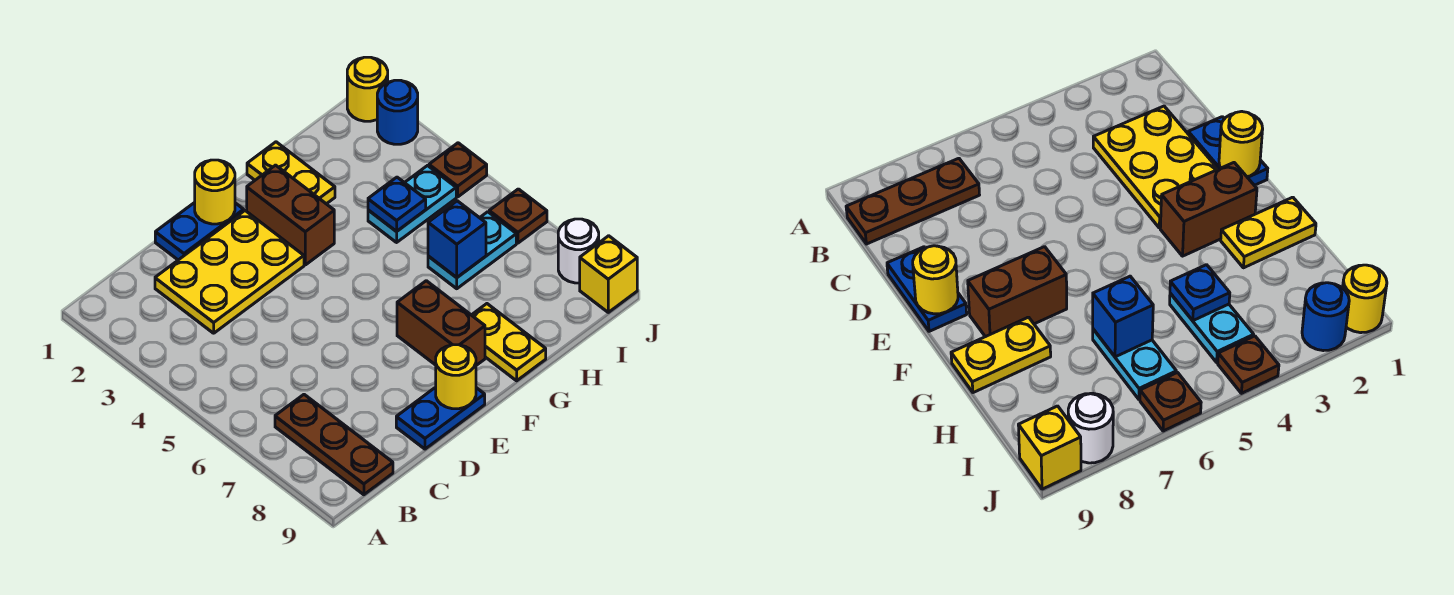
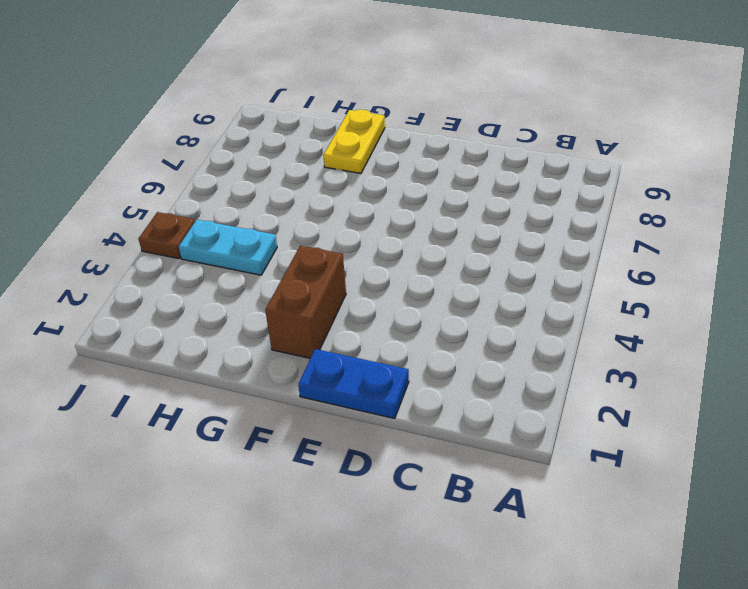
none -> brown plate B7:B9 level 1
none -> yellow plate C2:E3 level 1
none -> blue plate D9:E9 level 1

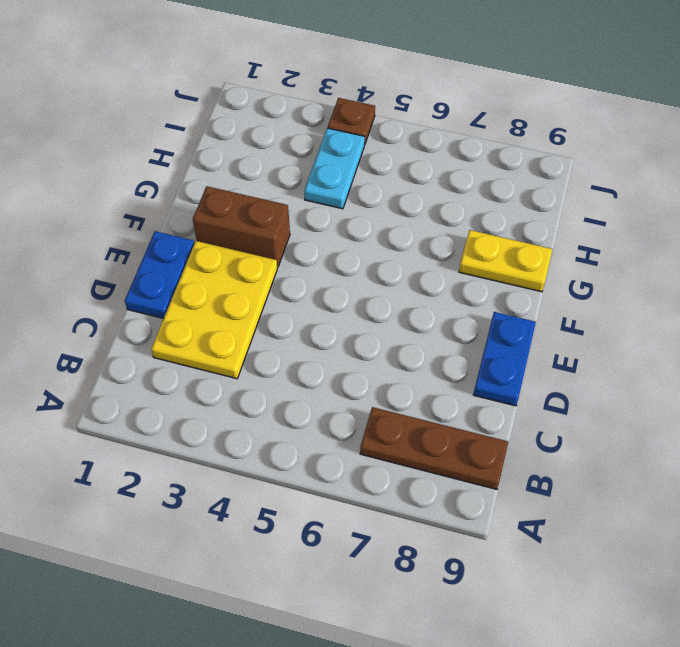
none -> brown brick F7:F8 level 1
none -> yellow plate G1:G2 level 1
none -> cyan plate H6:I6 level 1

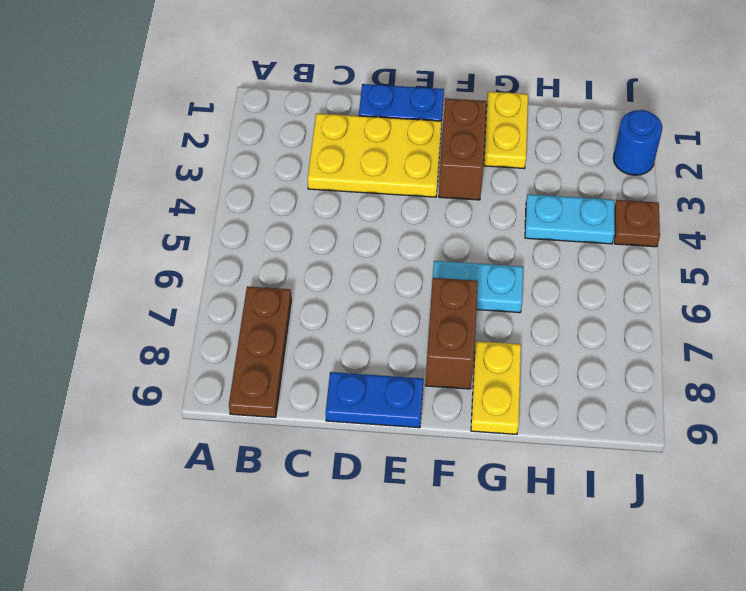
cyan plate F6:G6 level 1 -> cyan plate H6:I6 level 1
none -> yellow round brick J1 level 1
none -> brown plate J6 level 1
none -> white round brick J8 level 1

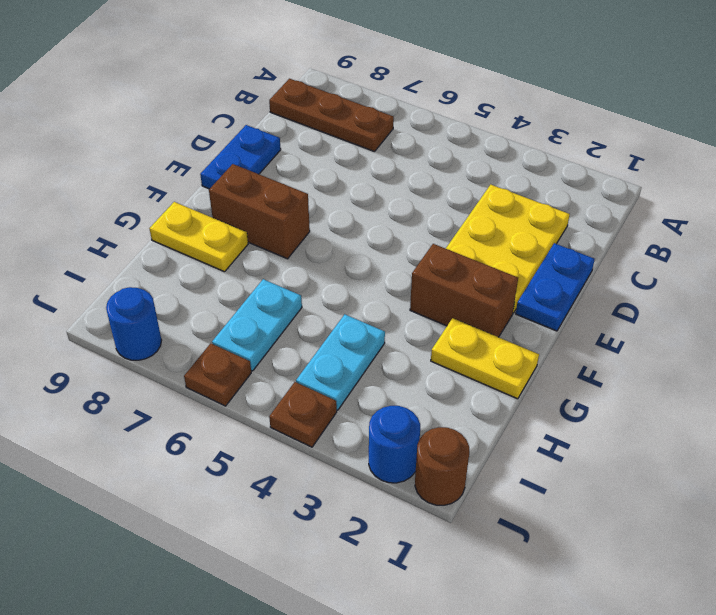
brown round brick J1 level 1 -> yellow round brick J1 level 1
blue round brick J8 level 1 -> white round brick J8 level 1
none -> yellow brick J9 level 1
none -> yellow round brick E1 level 2
none -> yellow round brick E9 level 2

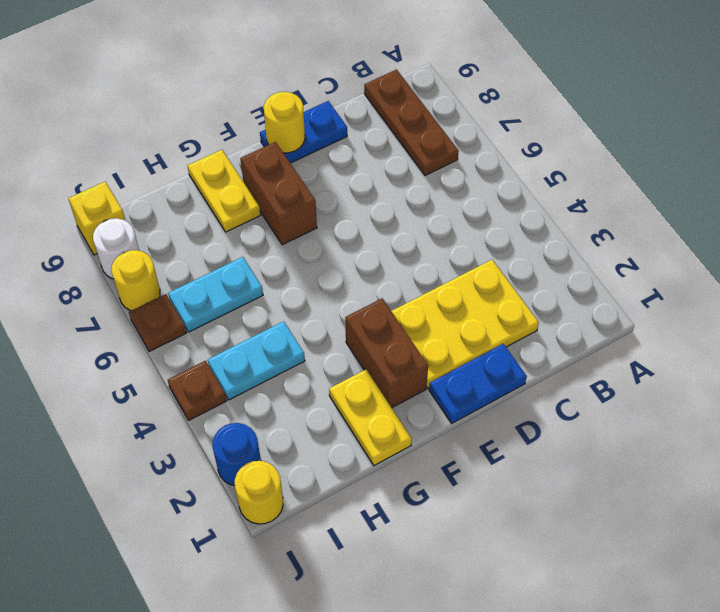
yellow round brick J7 level 1 -> yellow round brick E1 level 2
none -> blue plate H4 level 2
none -> blue brick H6 level 2

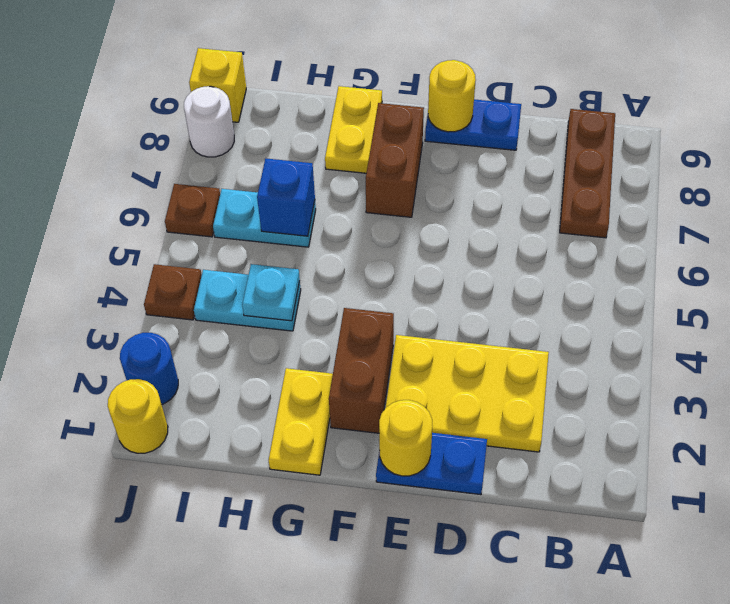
cyan plate H4 level 2 -> blue plate H4 level 2

